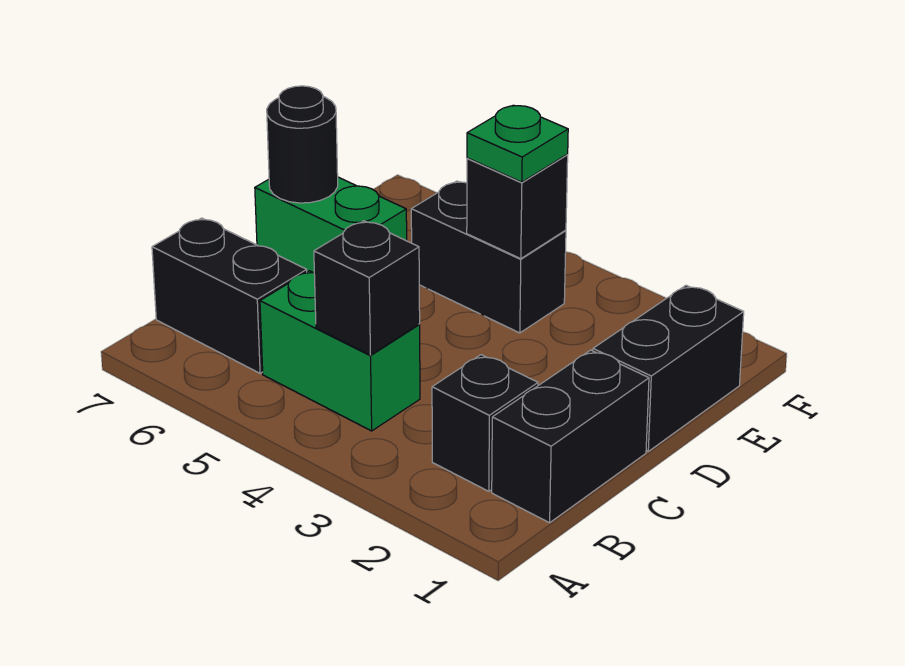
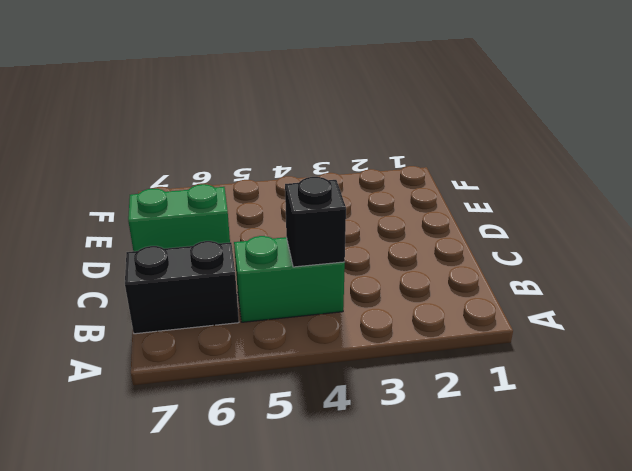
none -> black brick B1:C1 level 1
none -> black brick B2 level 1

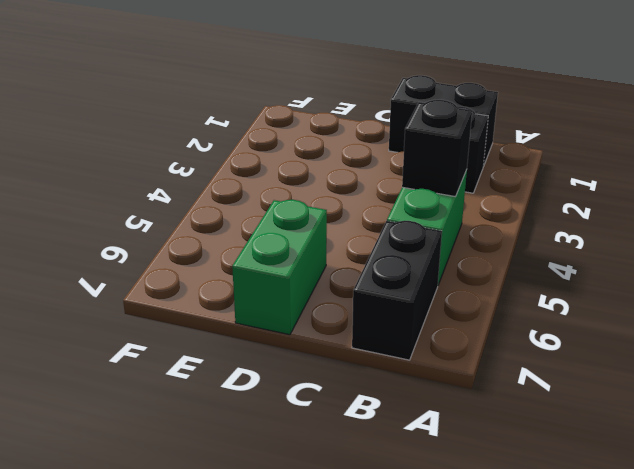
none -> black brick D1:E1 level 1
none -> black brick E4:E5 level 1

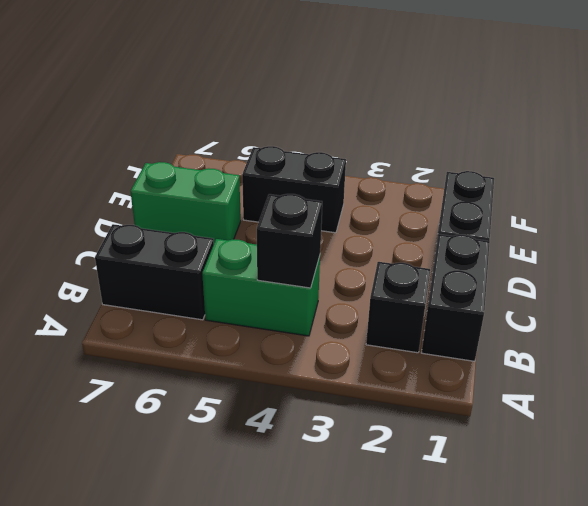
none -> black round brick D7 level 2
none -> black brick E4 level 2

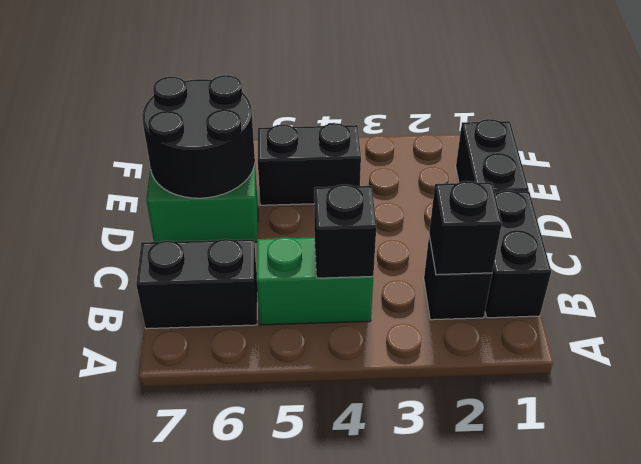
black brick B2 level 2 -> black brick E4 level 2
black round brick D6:E7 level 2 -> black round brick D7 level 2
none -> green plate E4 level 3

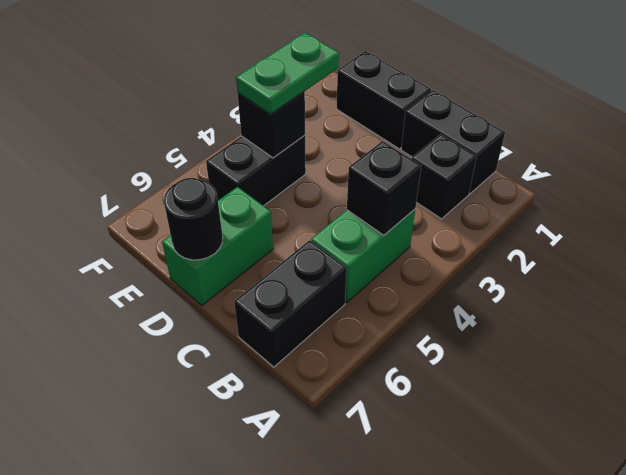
green plate E3:E4 level 3 -> green plate E4 level 3

